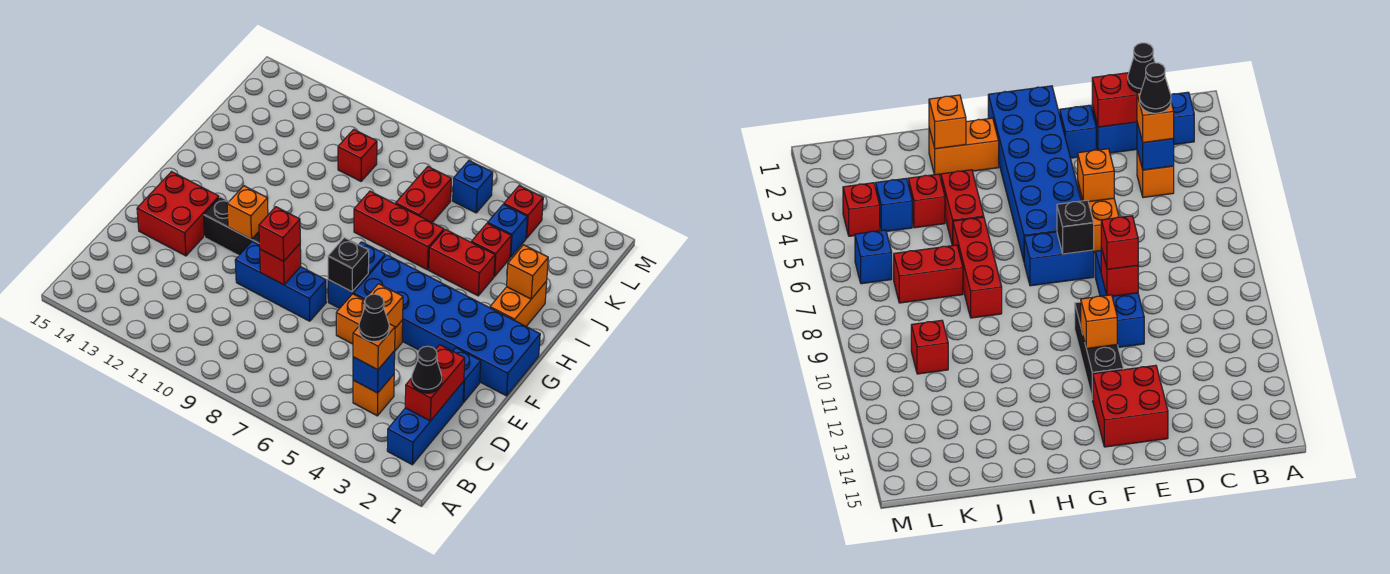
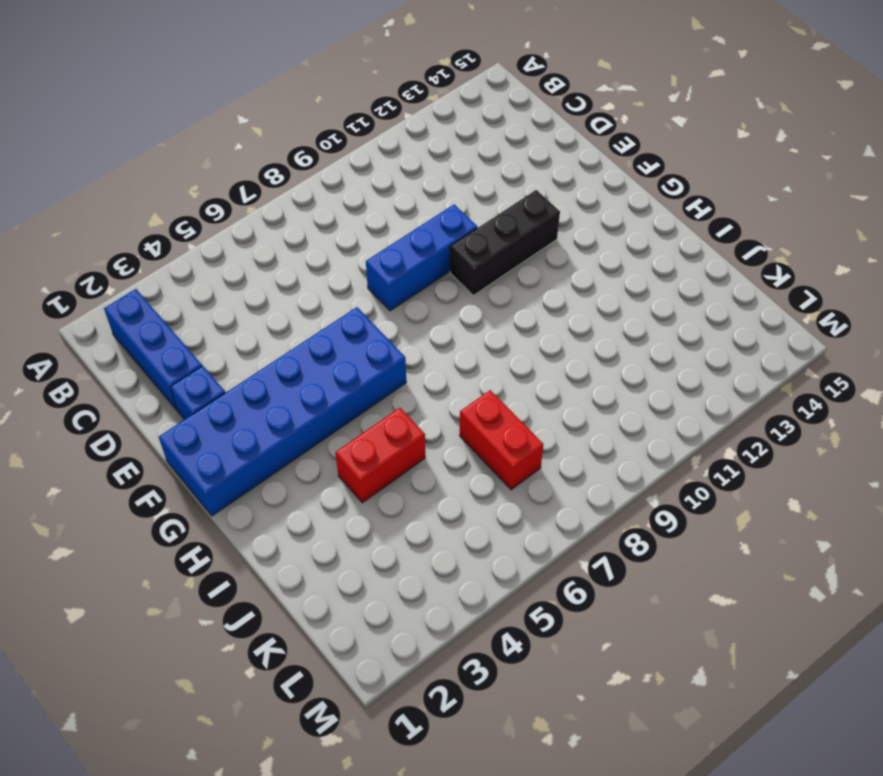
none -> orange brick C4 level 1
none -> orange brick E5:E6 level 1
none -> red brick E13:F14 level 1

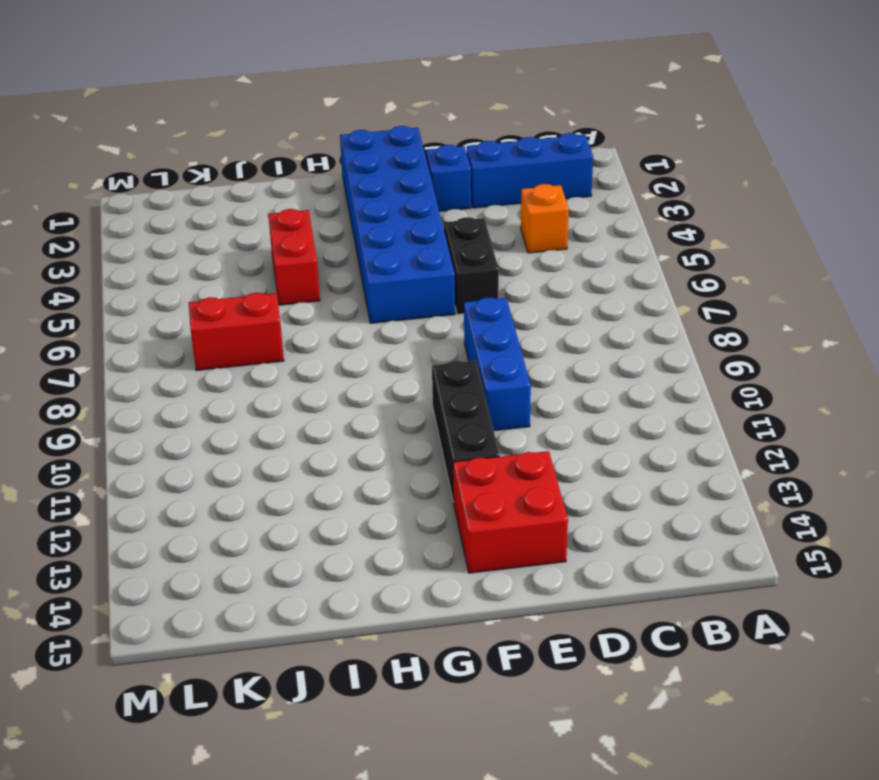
black brick E5:E6 level 1 -> orange brick E5:E6 level 1
none -> blue brick F7:G7 level 1
none -> orange brick H2:I2 level 1
none -> red brick I6:I8 level 1

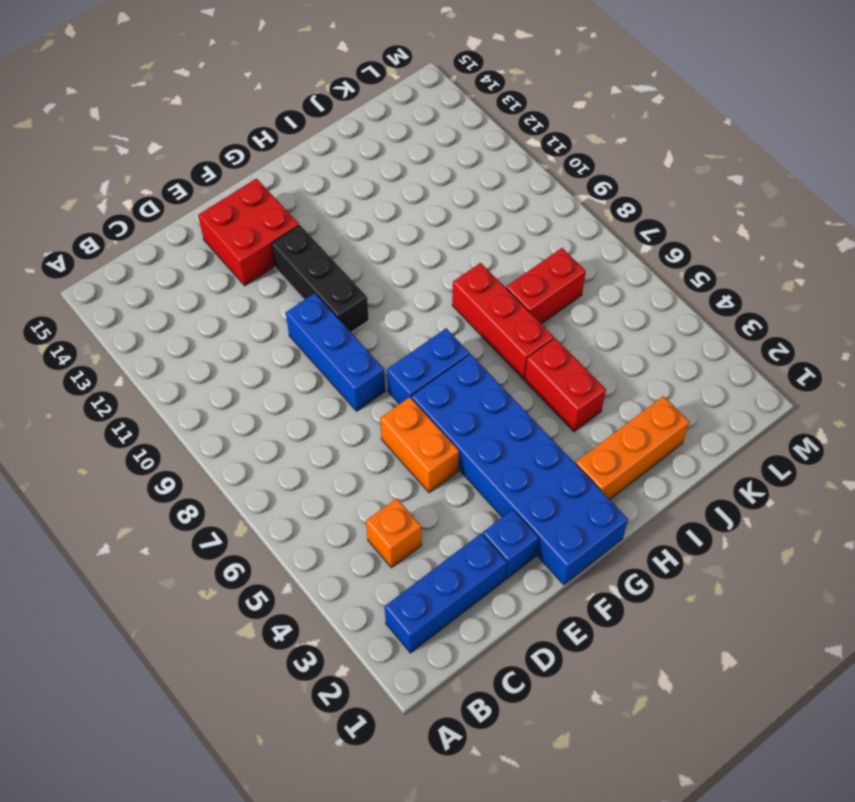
orange brick H2:J2 level 1 -> orange brick H2:I2 level 1
none -> red brick J4 level 1
none -> blue brick K4 level 1
none -> red brick K10 level 1

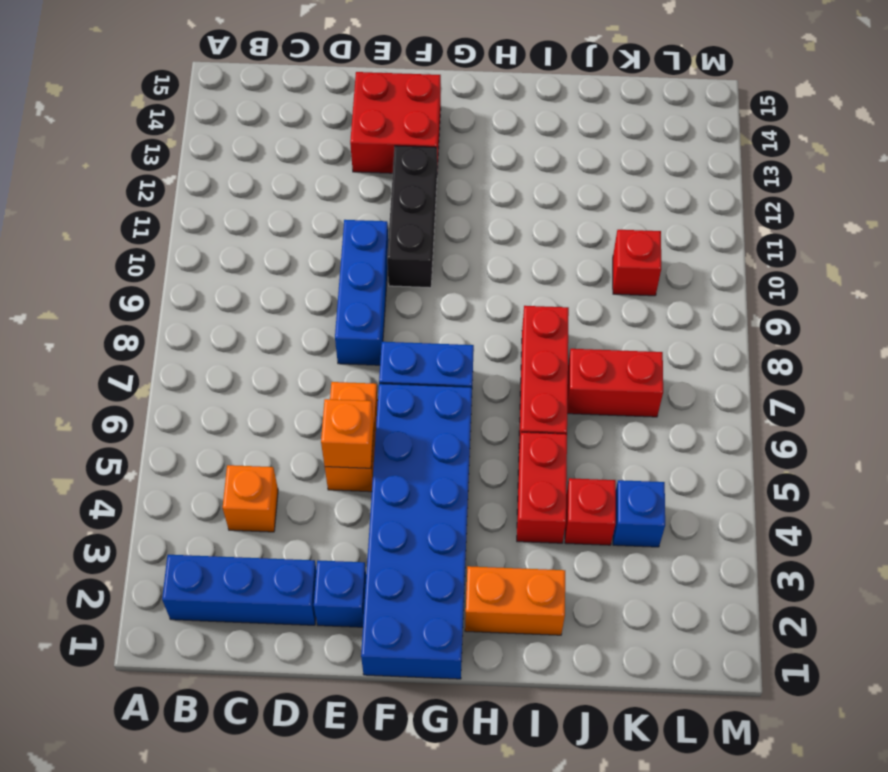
none -> red brick L4 level 1
none -> blue brick L6 level 1
none -> red brick C2:D2 level 2

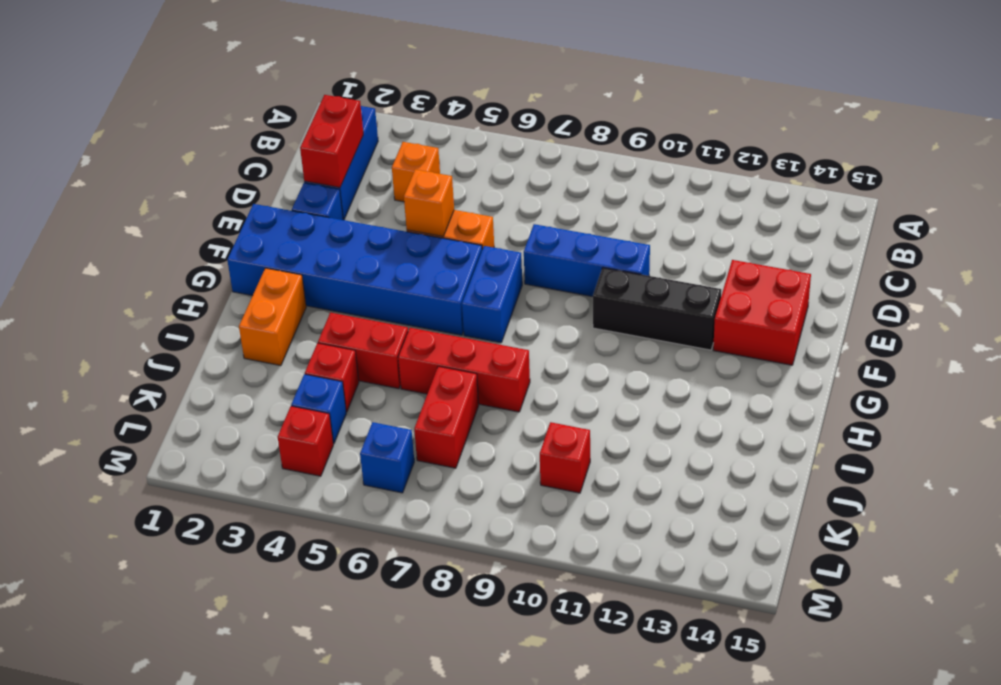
none -> blue brick C4 level 2
none -> red brick E9 level 2
none -> black brick F7 level 2

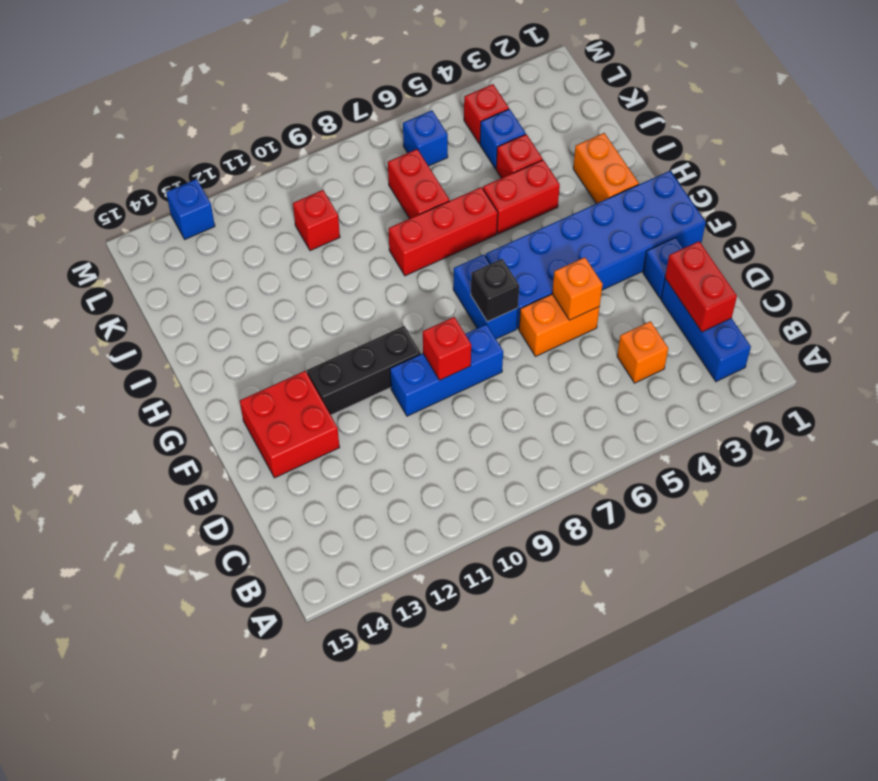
blue brick M13 level 1 -> blue brick C4 level 2
none -> orange brick F11 level 2
none -> orange brick I2 level 2
none -> black cone C2 level 3

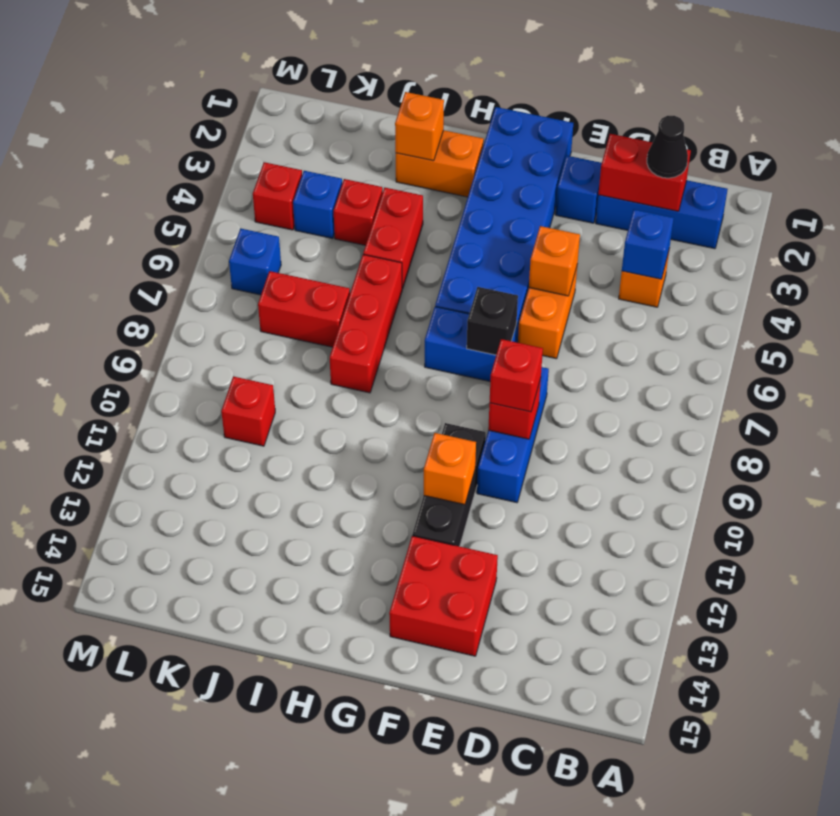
none -> orange brick C4 level 3
none -> black cone C4 level 4

